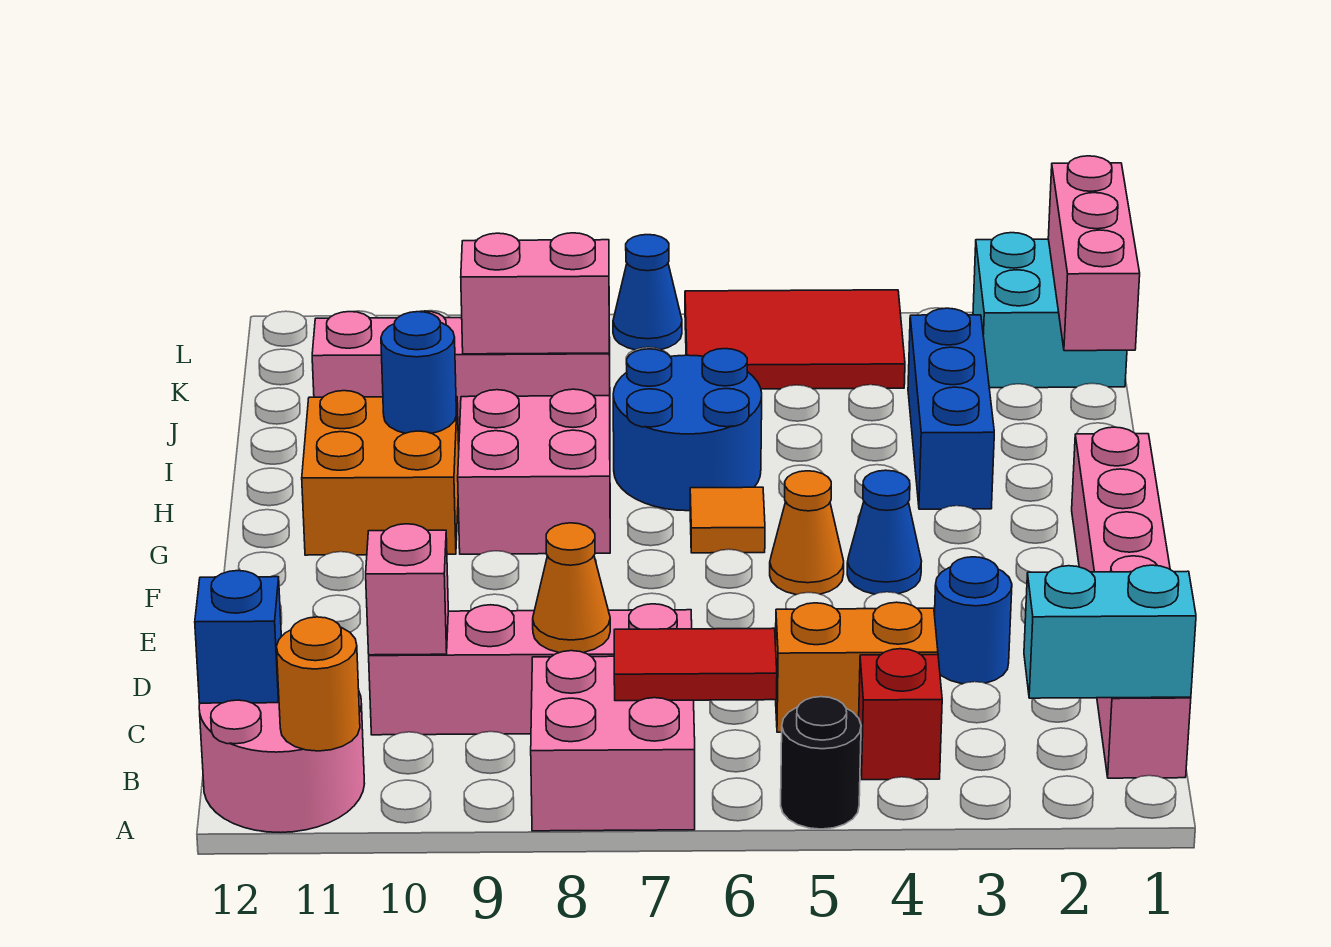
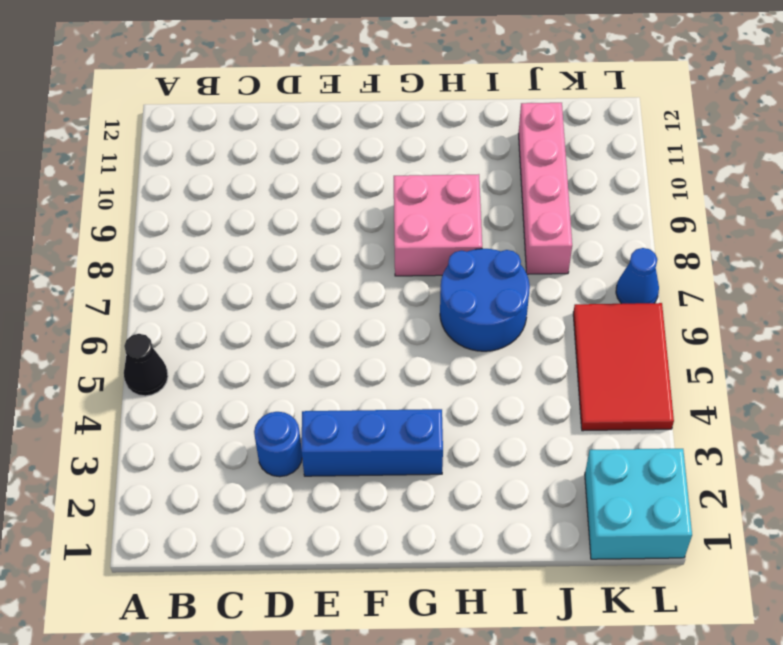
black cone A5 level 1 -> black round brick A5 level 1
blue brick E3:G3 level 1 -> blue brick H3:J3 level 1
none -> pink brick A7:B8 level 1
none -> pink round brick A11:B12 level 1
none -> pink brick B1:G1 level 1

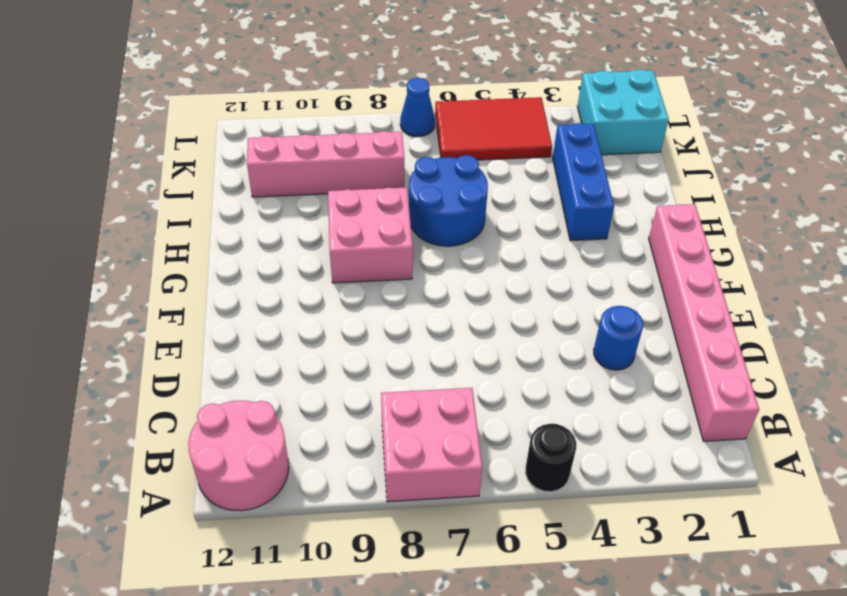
none -> red brick B4 level 1
none -> orange brick C4:C5 level 1
none -> pink brick C7:C10 level 1

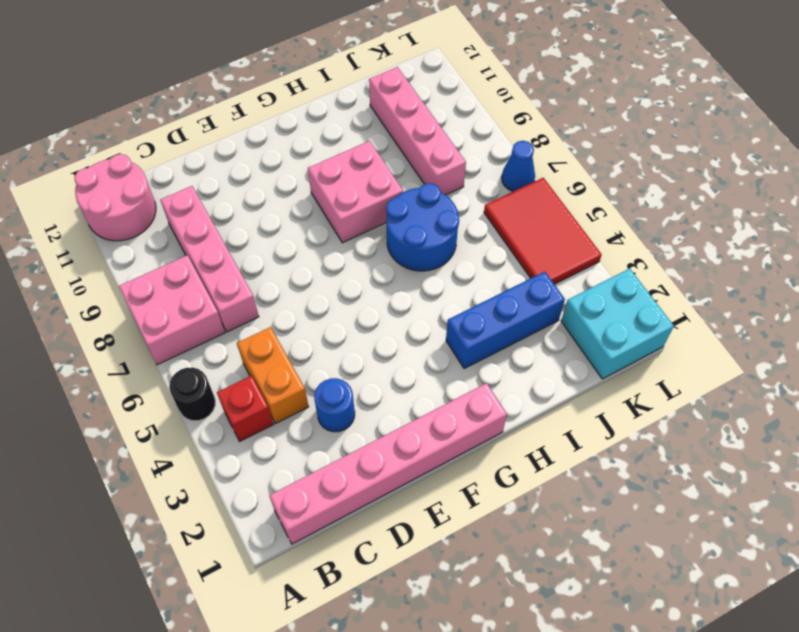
none -> blue cone F4 level 1
none -> orange cone F5 level 1
none -> orange tile G6 level 1

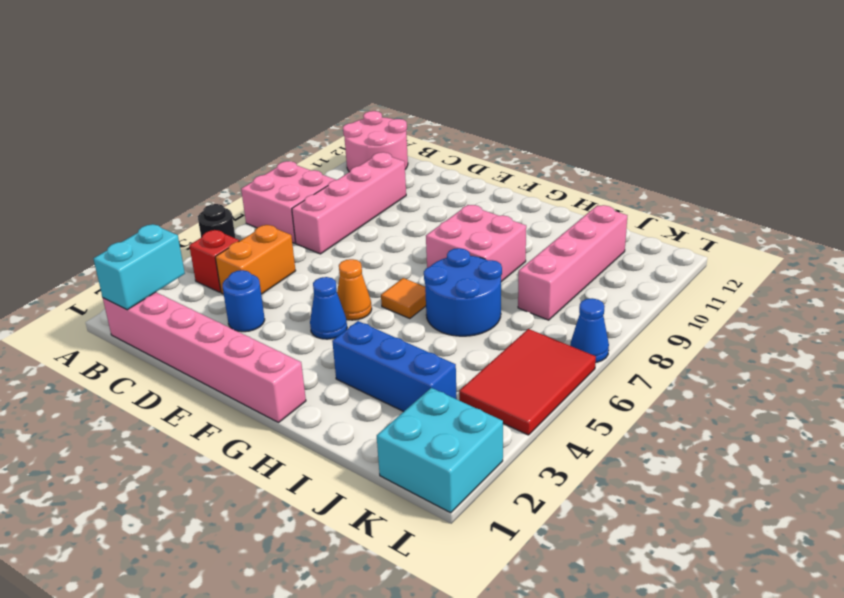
none -> orange brick G10:H11 level 1
none -> orange round brick A11 level 2
none -> red tile B6:B7 level 2

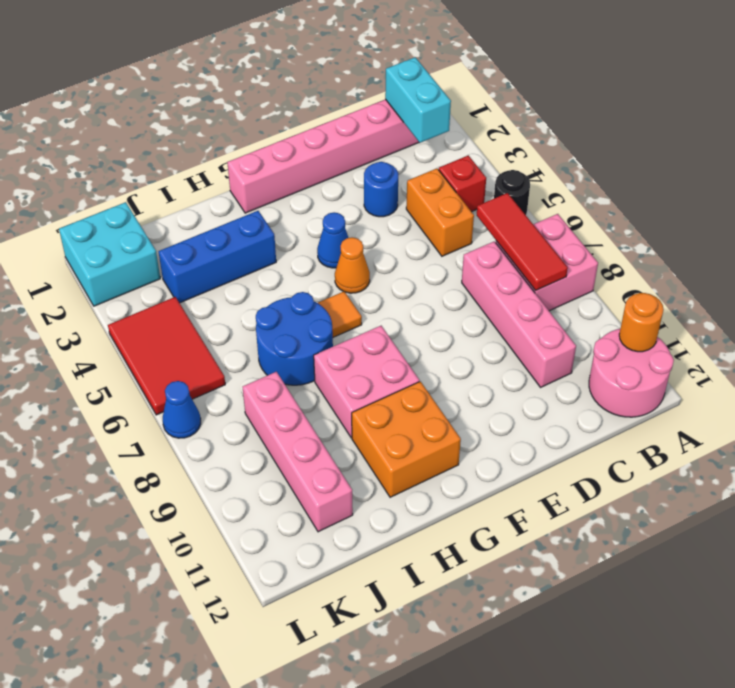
red tile B6:B8 level 2 -> red tile B6:B7 level 2
none -> blue brick B12 level 2
none -> orange cone C8 level 2
none -> pink brick C10 level 2

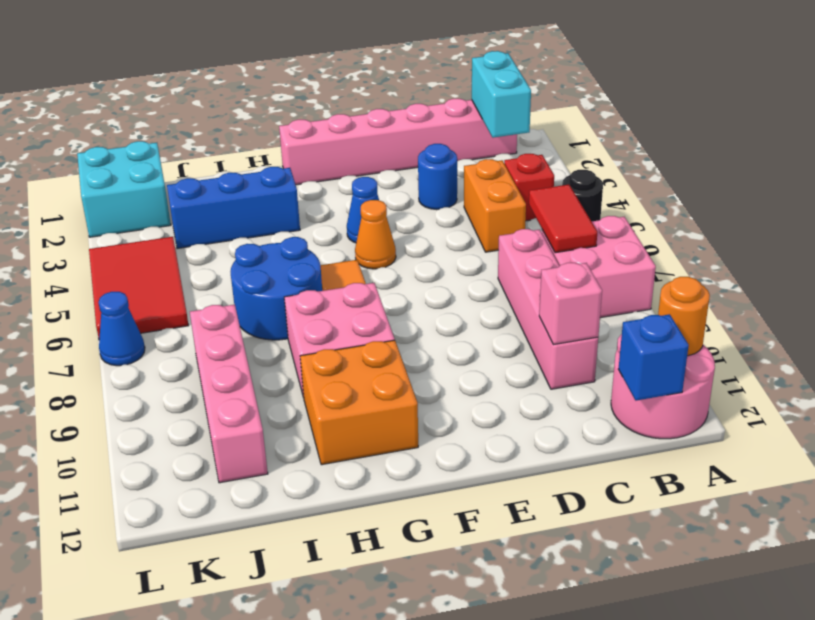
none -> orange cone C8 level 2
none -> blue round brick H10 level 2
none -> pink brick J1:L1 level 2

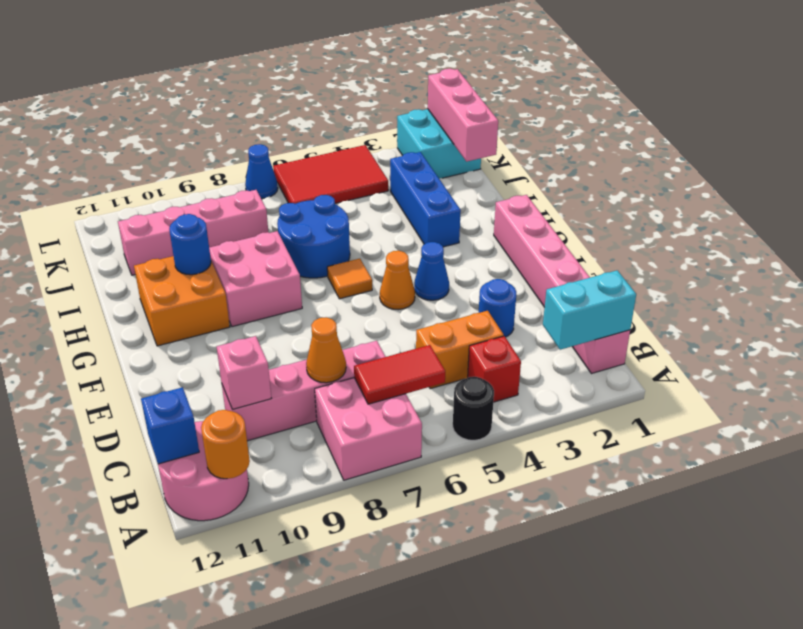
none -> pink brick J8:J9 level 2

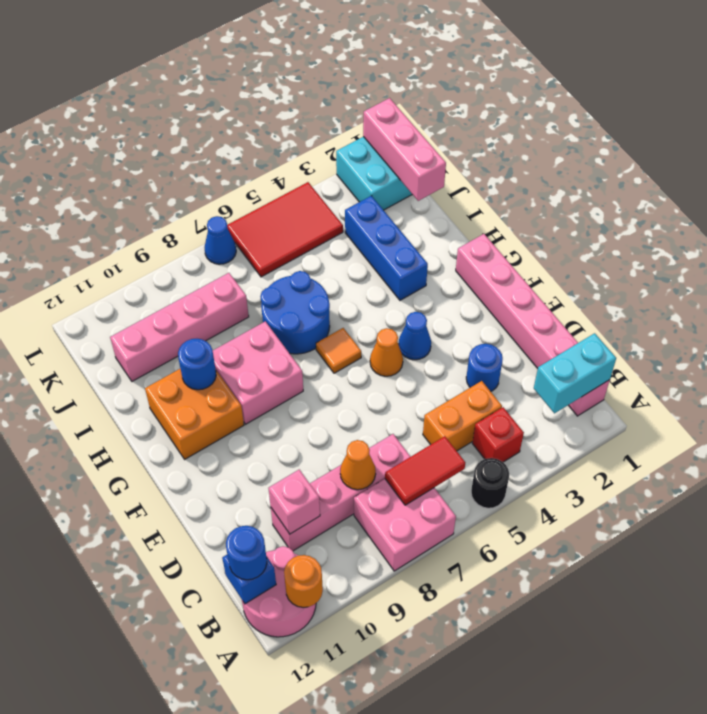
blue round brick B12 level 3 -> none
none -> pink brick J8:J9 level 2

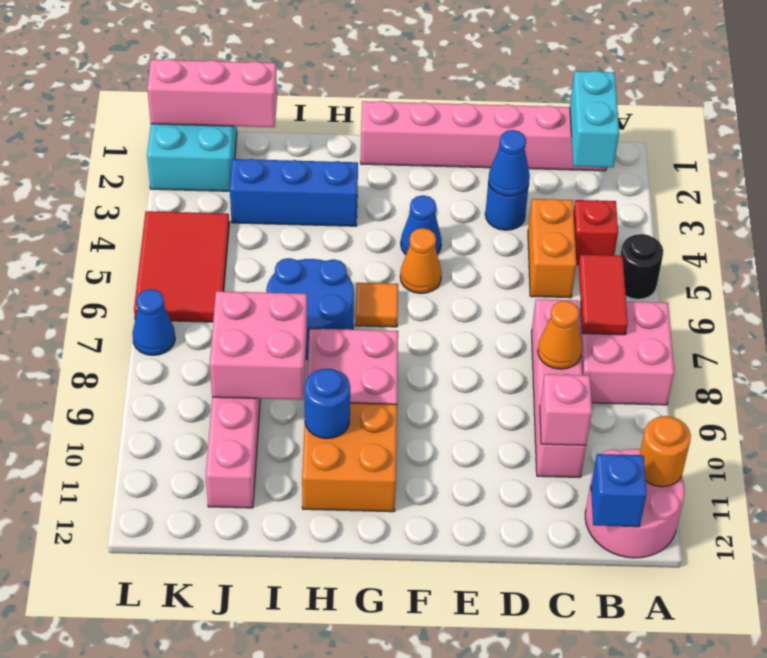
blue cone D3 level 2 -> none
pink brick I8:J9 level 2 -> pink brick J8:J9 level 2

